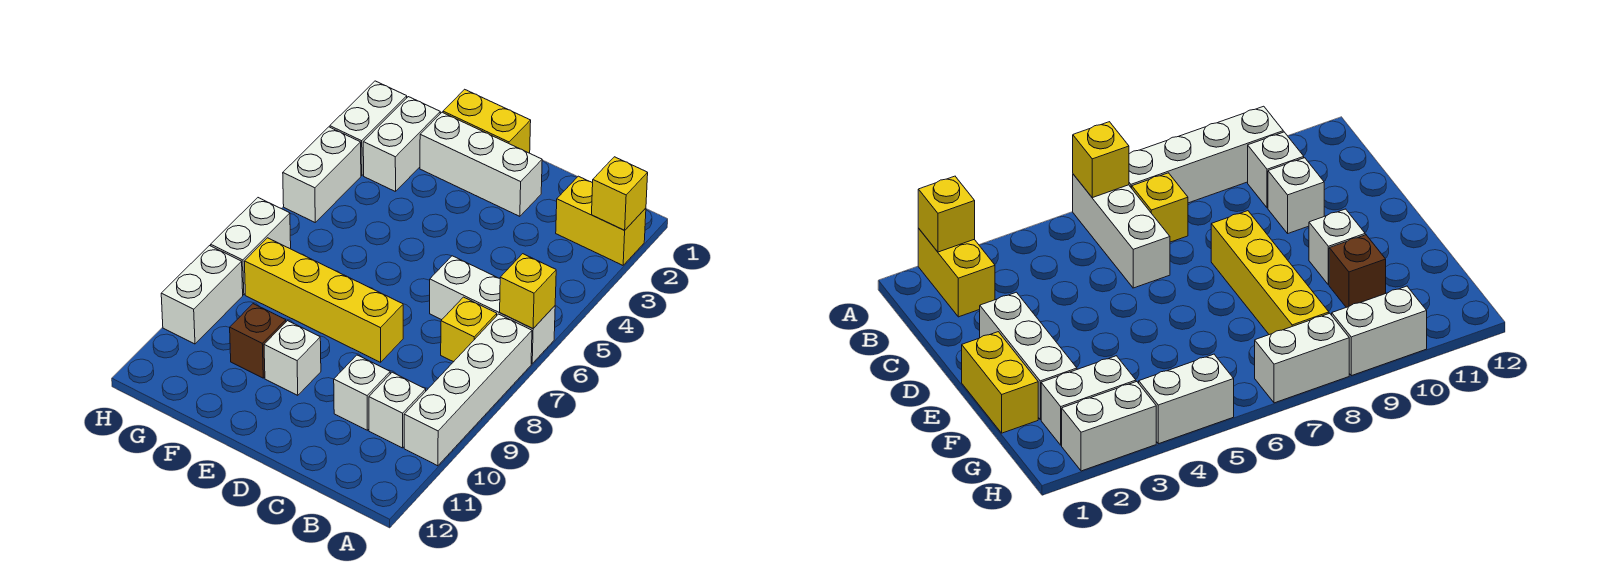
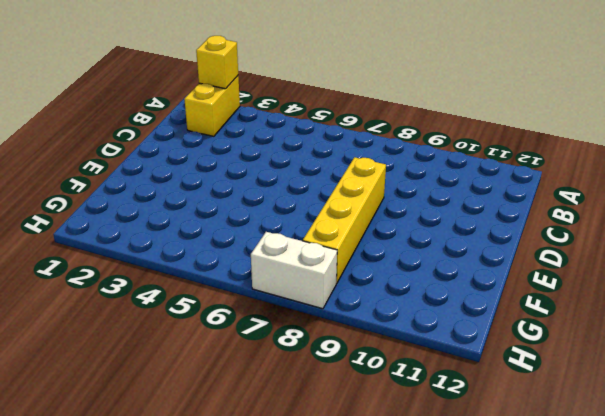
none -> white brick A6:C6 level 1
none -> white brick A7:A10 level 1
none -> yellow brick B7 level 1

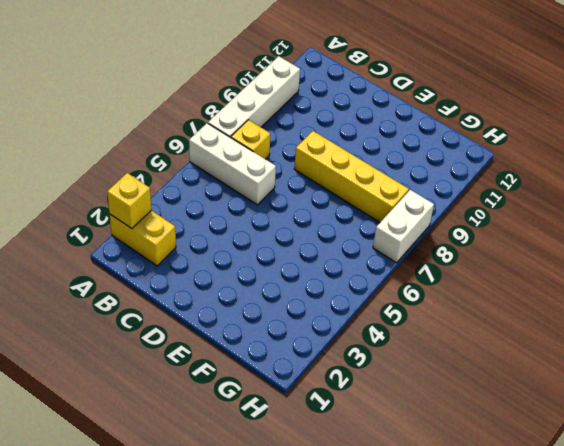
none -> white brick B10 level 1
none -> white brick C10 level 1
none -> white brick D2:F2 level 1

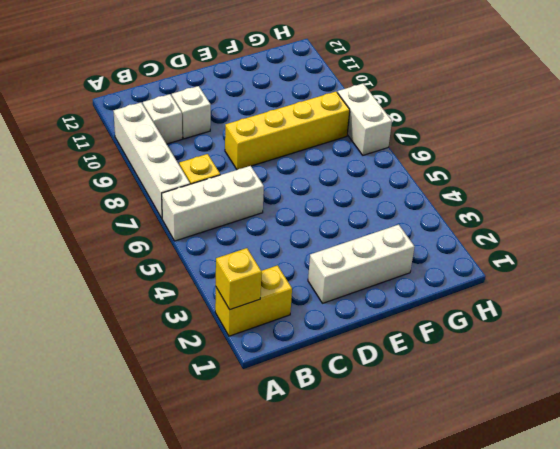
none -> yellow brick E1:F1 level 1
none -> white brick E10 level 1
none -> brown brick F10 level 1

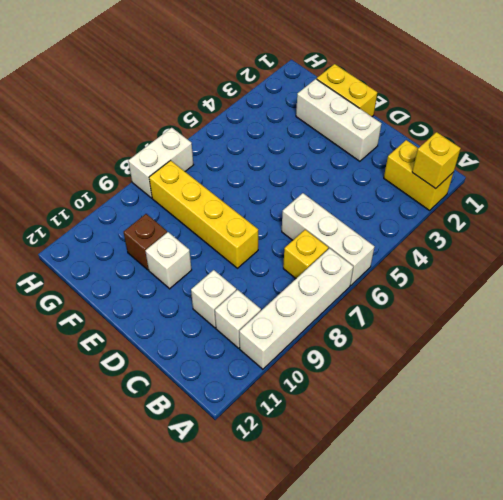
none -> white brick G2:G3 level 1
none -> white brick H2:H3 level 1
none -> white brick H4:H5 level 1

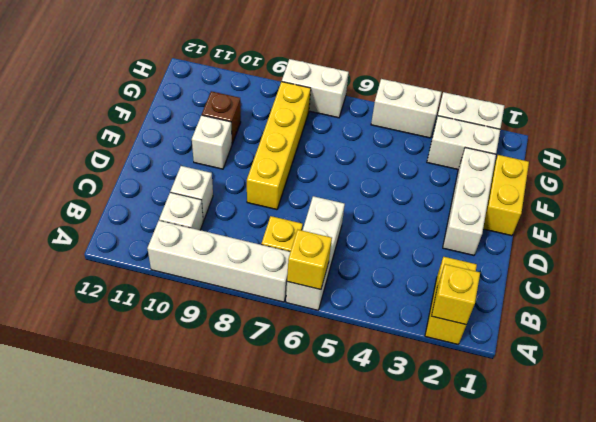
none -> white brick H9:H10 level 1

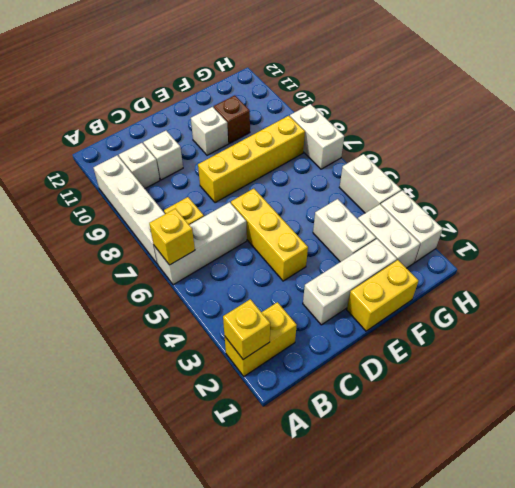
yellow brick D4:D6 level 1 -> none
white brick F3:F4 level 1 -> white brick H9:H10 level 1

